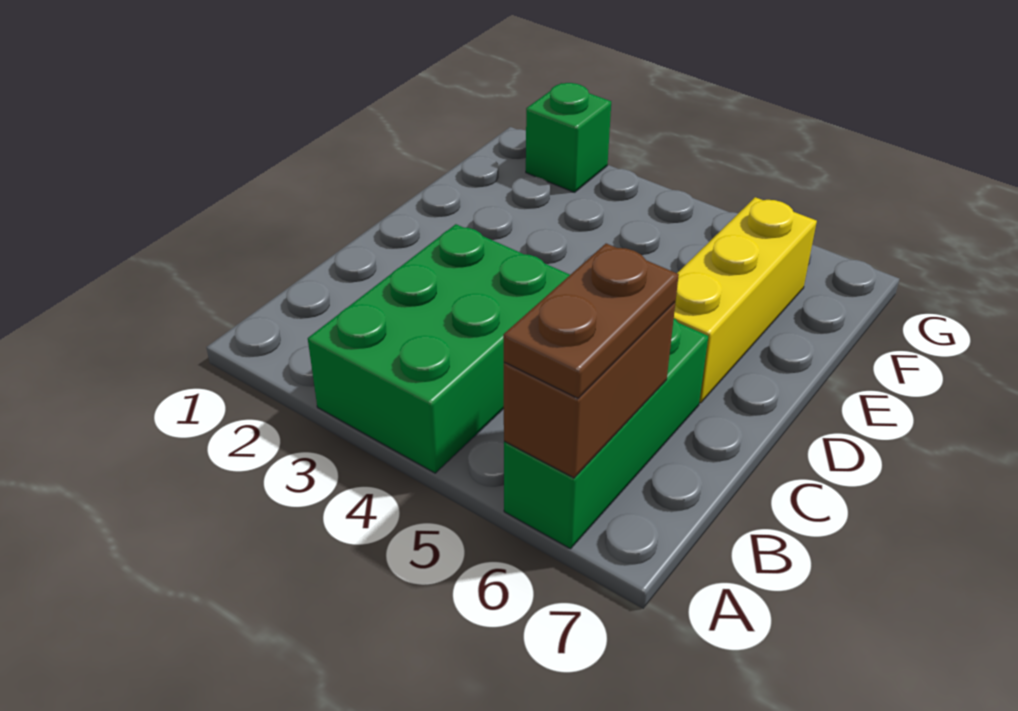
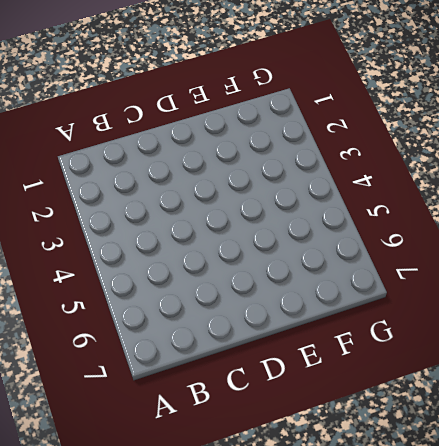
none -> green brick A3:C4 level 1
none -> green brick A6:C6 level 1

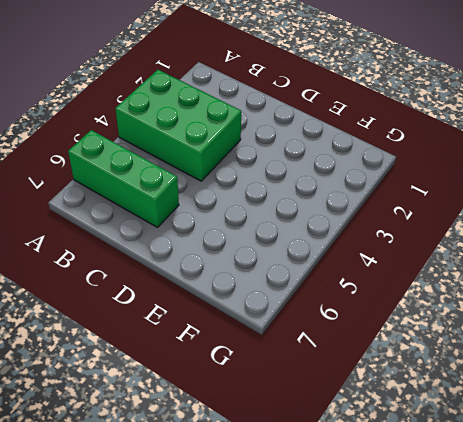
none -> yellow brick D6:F6 level 1
none -> green brick G2 level 1

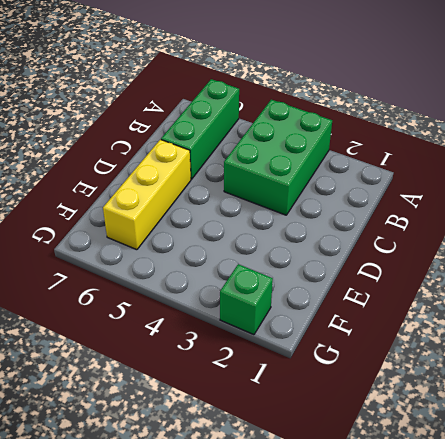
none -> brown brick A6:B6 level 2
none -> brown plate A6:B6 level 3

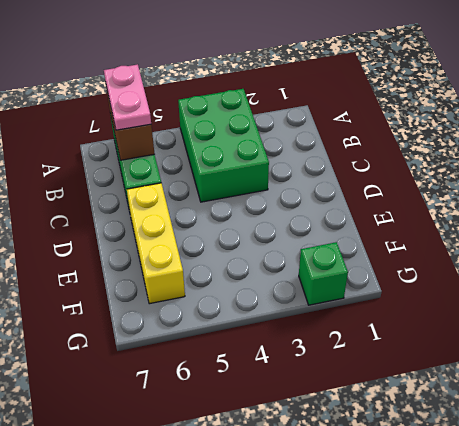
pink plate A6:B6 level 3 -> brown plate A6:B6 level 3

